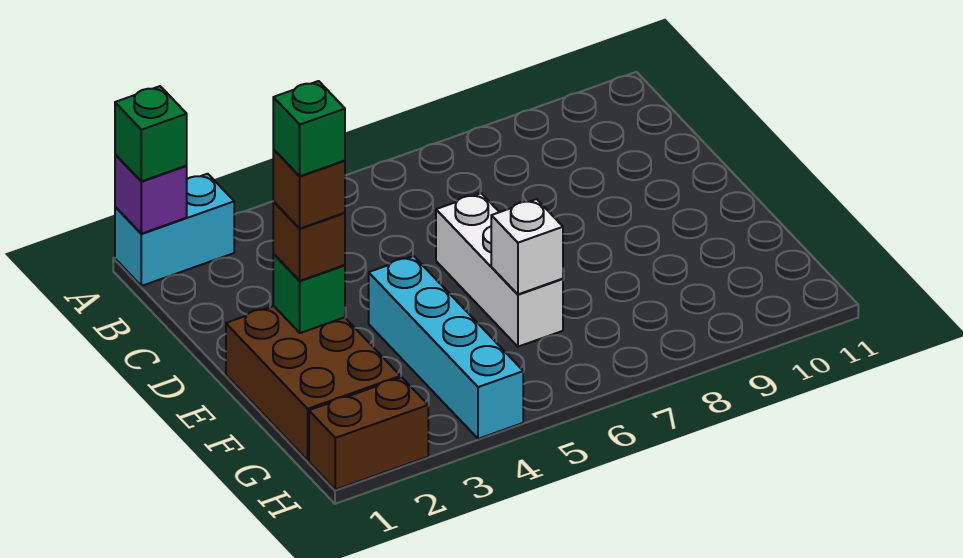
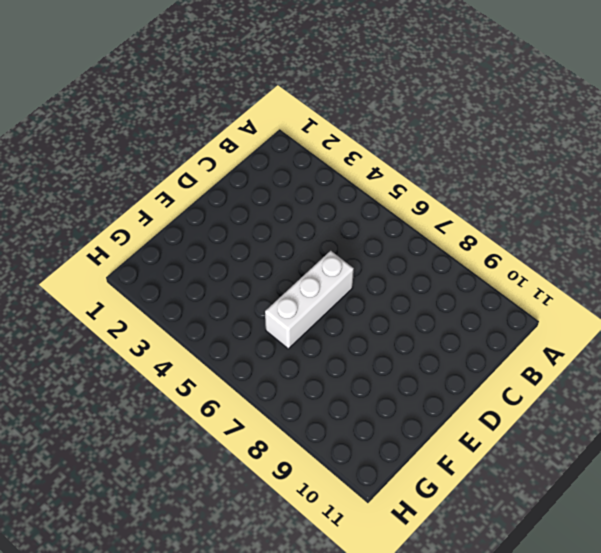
none -> cyan brick A1:A2 level 1
none -> brown brick E1:G2 level 1
none -> cyan brick E4:H4 level 1

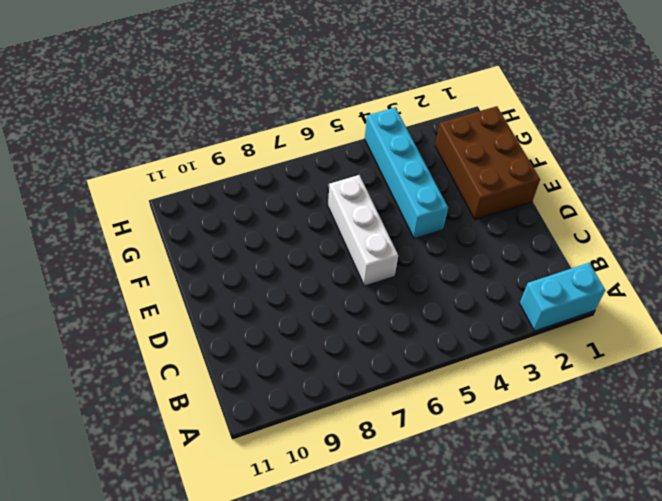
none -> brown brick H1:H2 level 1
none -> purple brick A1 level 2
none -> green brick E2 level 2

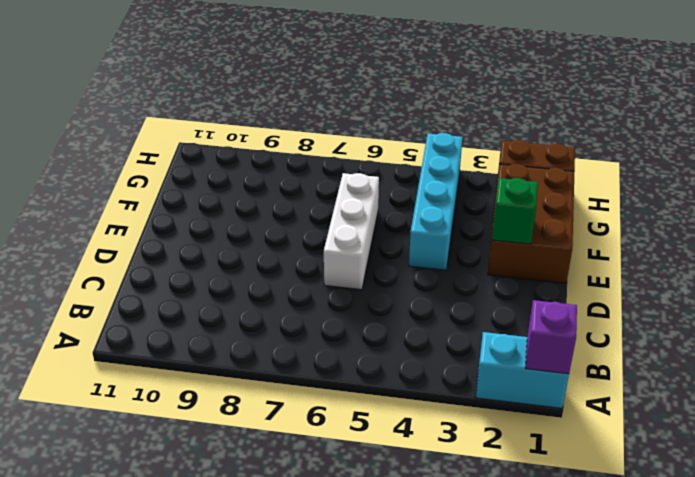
none -> white brick F6 level 2
none -> green brick A1 level 3
none -> brown brick E2 level 3

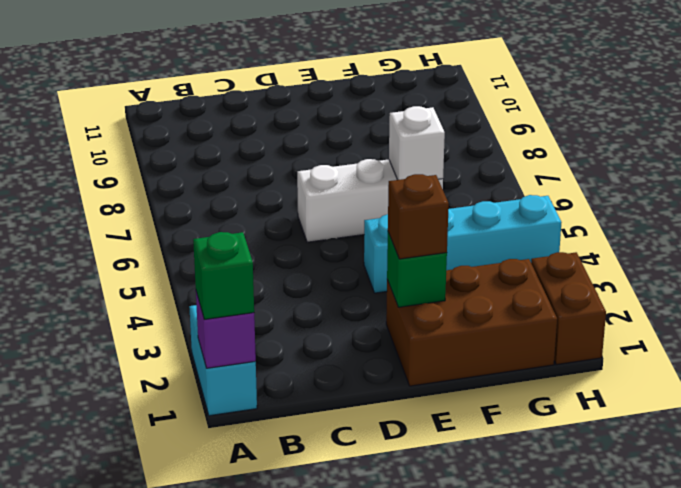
none -> brown brick E2 level 4
none -> green brick E2 level 5

